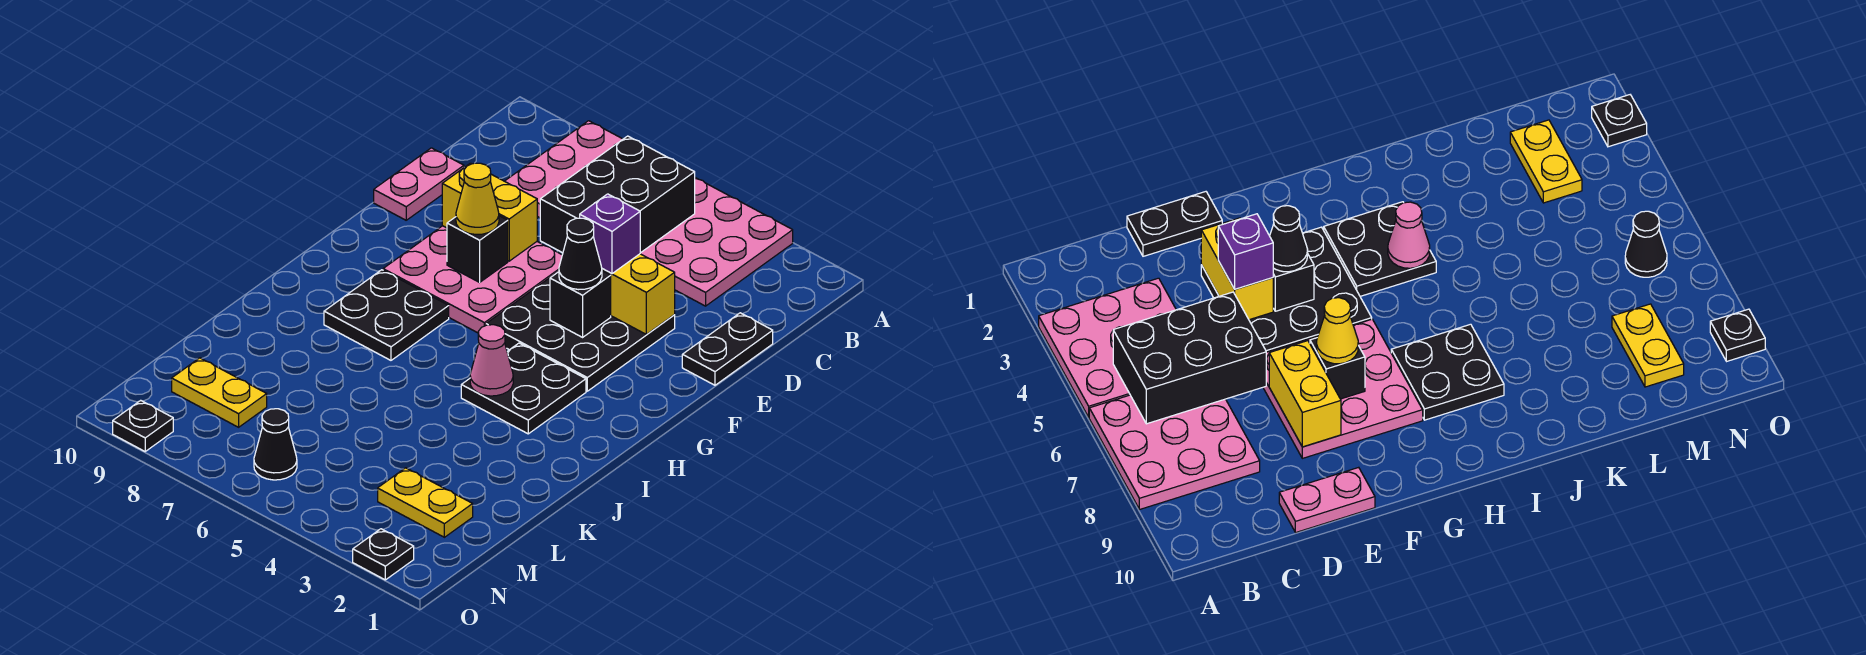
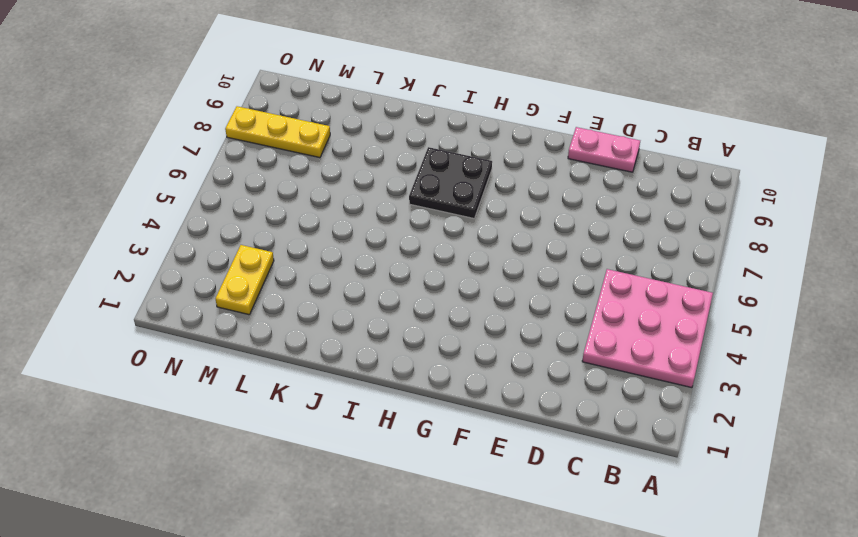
yellow plate M8:O8 level 1 -> yellow plate M8:M9 level 1
none -> pink plate A6:C8 level 1
none -> black plate D1:E1 level 1
none -> black plate E3:G5 level 1

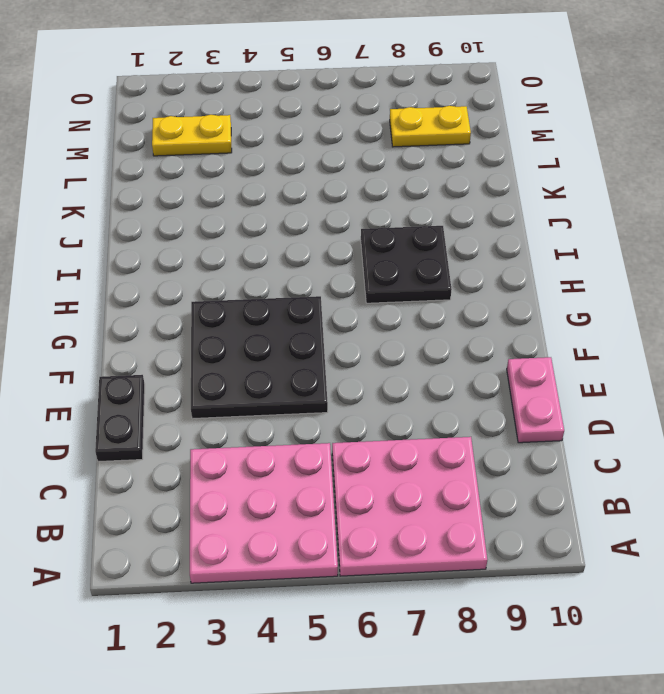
none -> pink plate E6:G8 level 1
none -> black plate H3:I4 level 1
none -> black cone N6 level 1

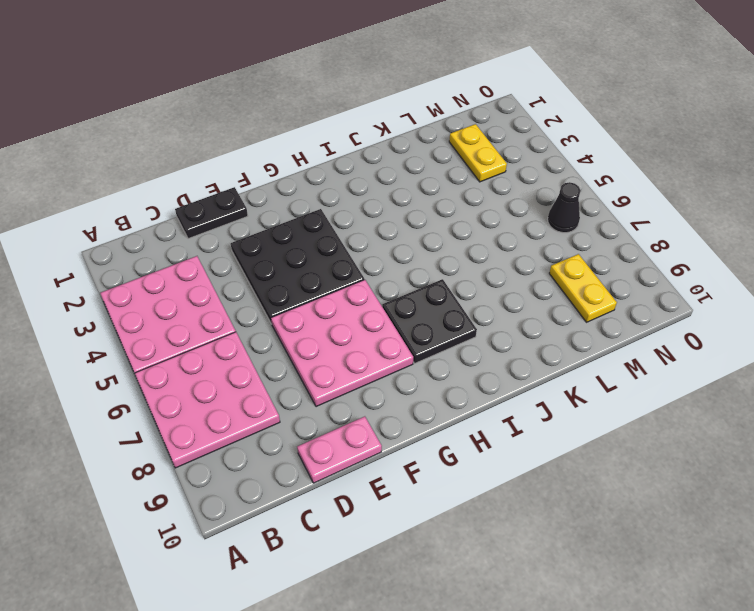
none -> black plate H3:I4 level 1
none -> black plate O2 level 1
none -> black plate O9 level 1

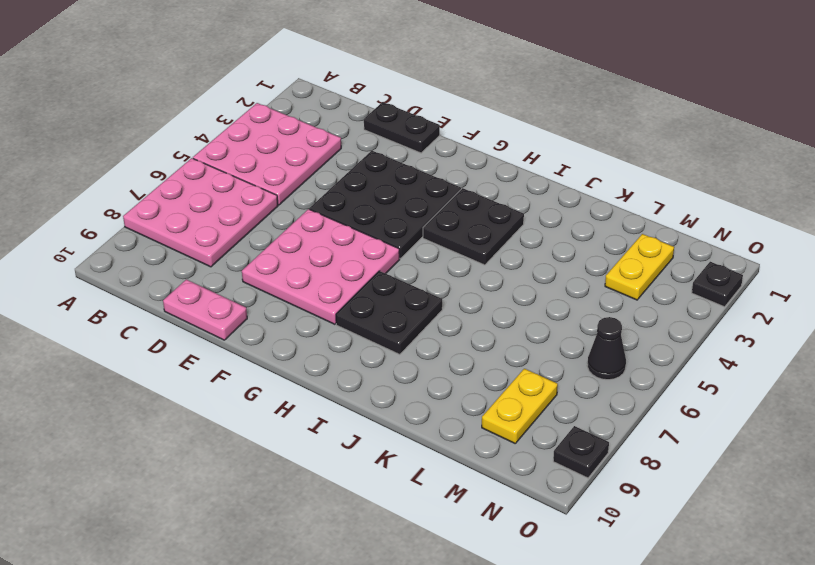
none -> black brick B5:D6 level 2
none -> yellow brick E3:E4 level 2
none -> yellow brick E7:E8 level 2

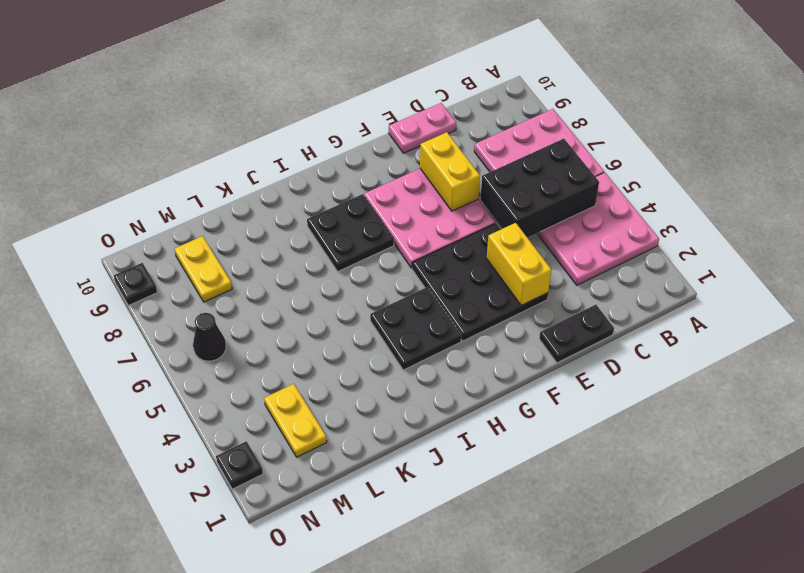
none -> black brick F4 level 2
none -> black brick F7 level 2
none -> pink cone I4 level 2

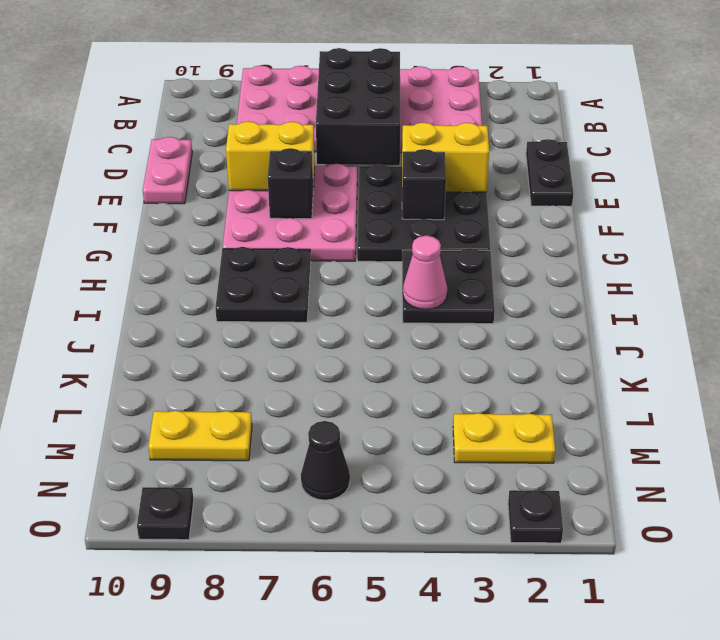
none -> purple brick E4 level 3
none -> black cone F4 level 3
none -> yellow cone F7 level 3

